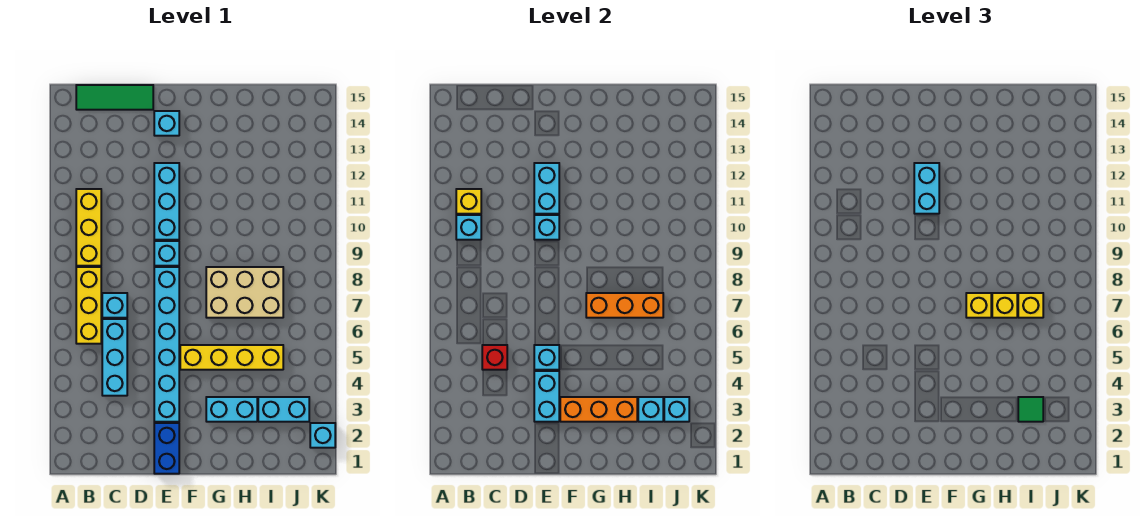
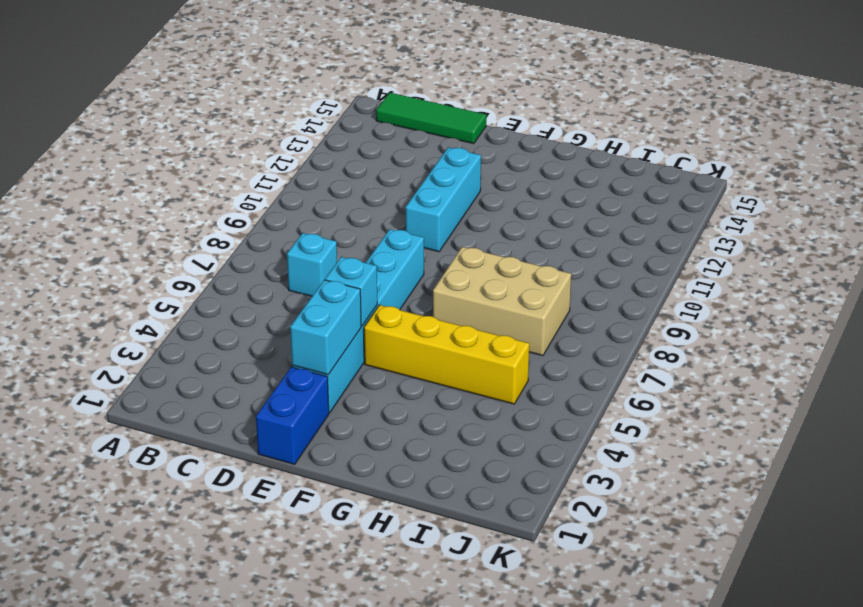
none -> yellow brick B6:B8 level 1
none -> yellow brick B9:B11 level 1
none -> cyan brick C4:C6 level 1
none -> cyan brick E9 level 1

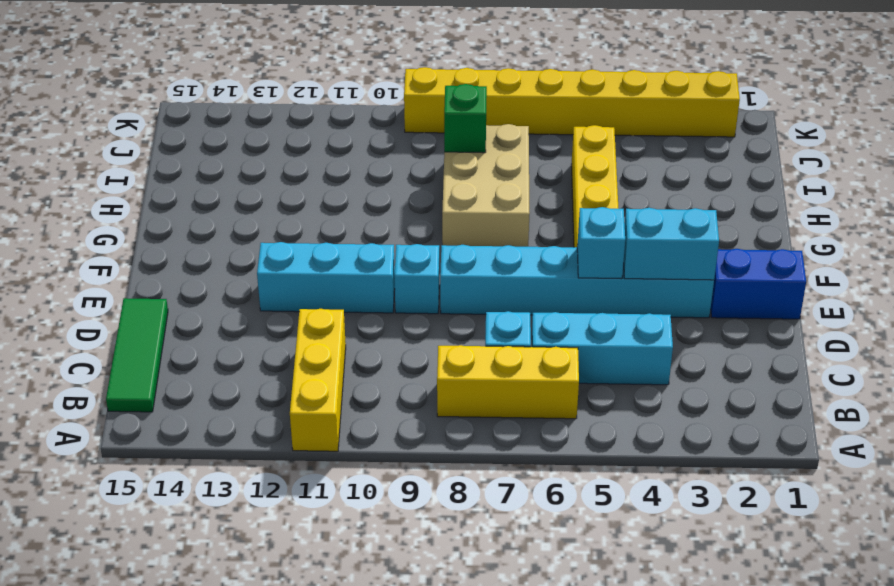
yellow brick A11:C11 level 1 -> yellow brick B9:B11 level 1
green brick I8 level 2 -> none
yellow brick K2:K9 level 1 -> cyan brick K2 level 1
none -> cyan brick E14 level 1
none -> cyan brick G3:H3 level 1
none -> cyan brick I3:J3 level 1
none -> cyan brick B10 level 2

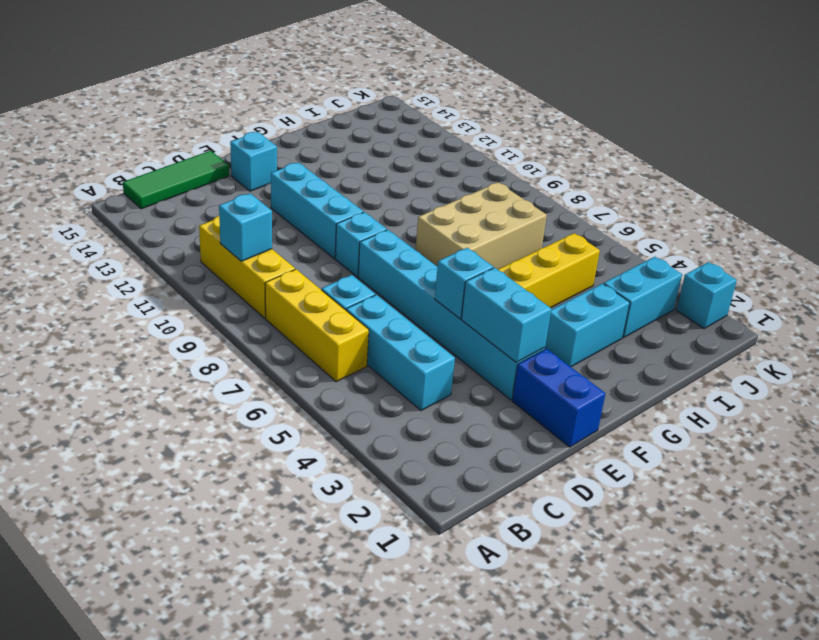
none -> yellow brick B11 level 2
none -> red brick C5 level 2
none -> cyan brick E10 level 2
none -> cyan brick E11:E12 level 2

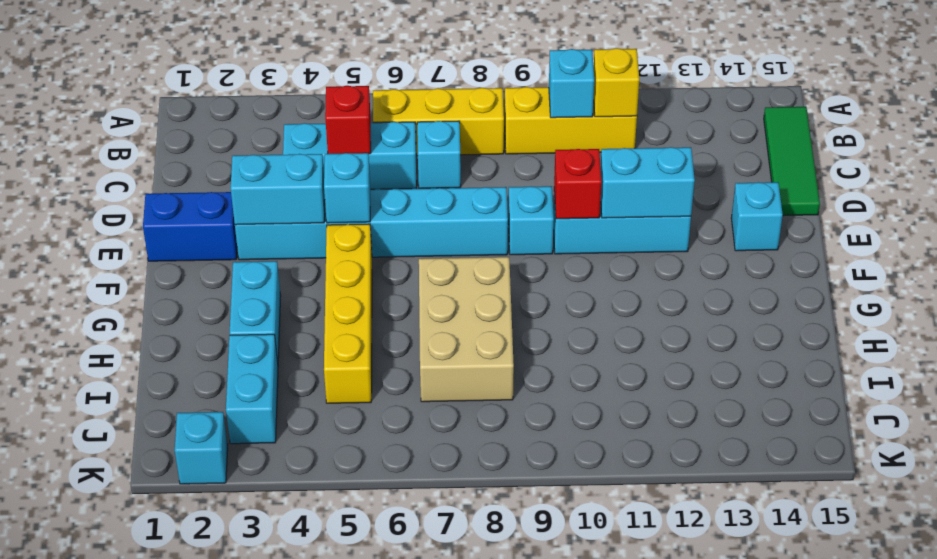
red brick E10 level 2 -> cyan brick E10 level 2
none -> orange brick F3:H3 level 2
none -> orange brick G7:I7 level 2
none -> cyan brick I3 level 2
none -> cyan brick J3 level 2

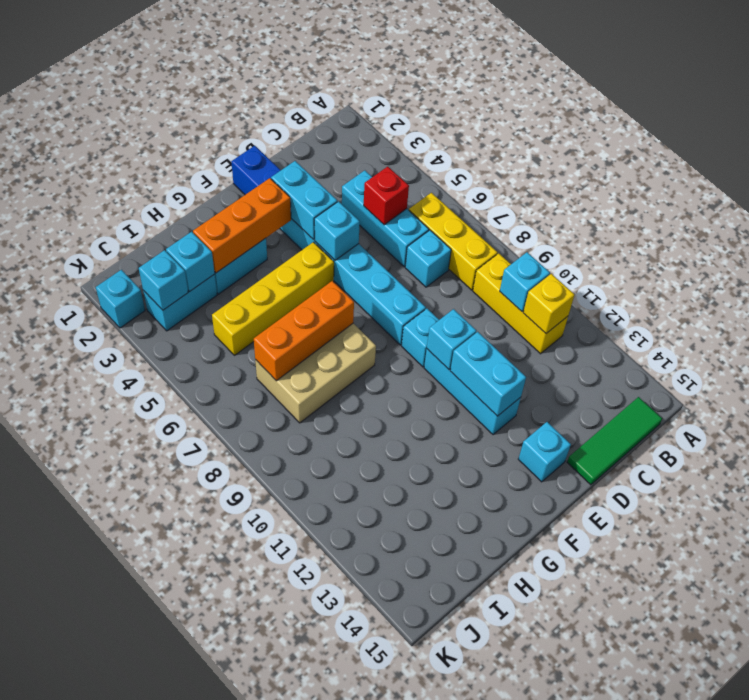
none -> cyan brick E11:E12 level 3
none -> yellow brick G7 level 3
none -> yellow brick H7 level 3
none -> green tile I3 level 3

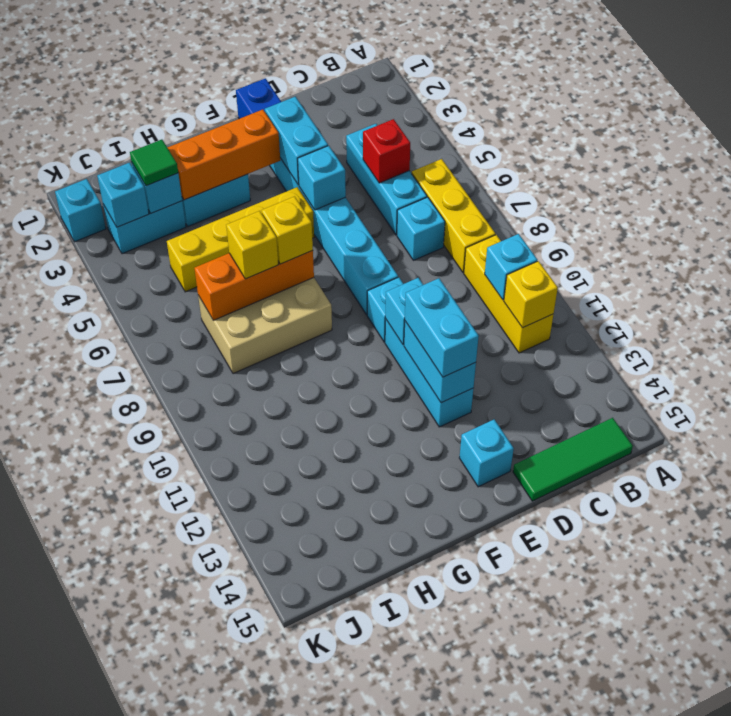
none -> yellow brick I7 level 3

